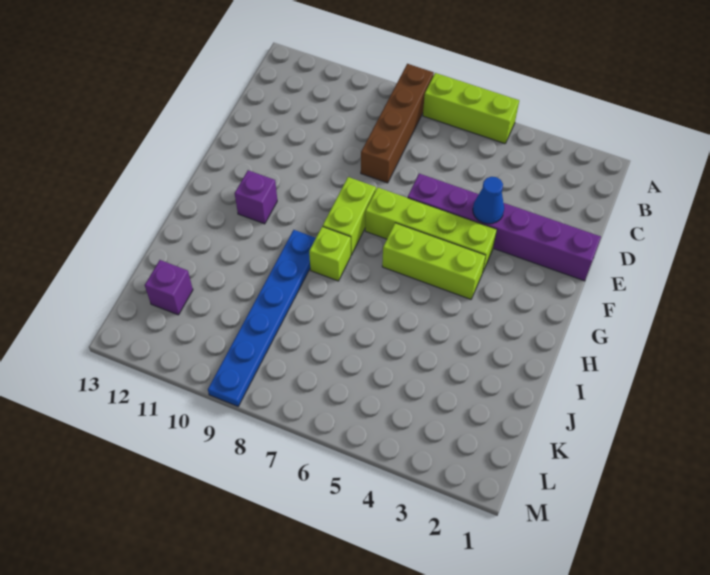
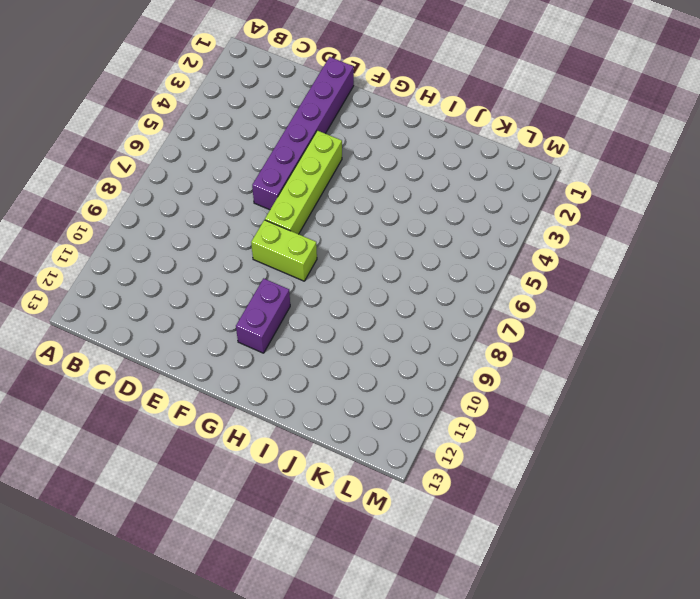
purple brick G10:G11 level 1 -> purple brick G11 level 1
none -> lime brick A5:A7 level 1
none -> brown brick A8:D8 level 1

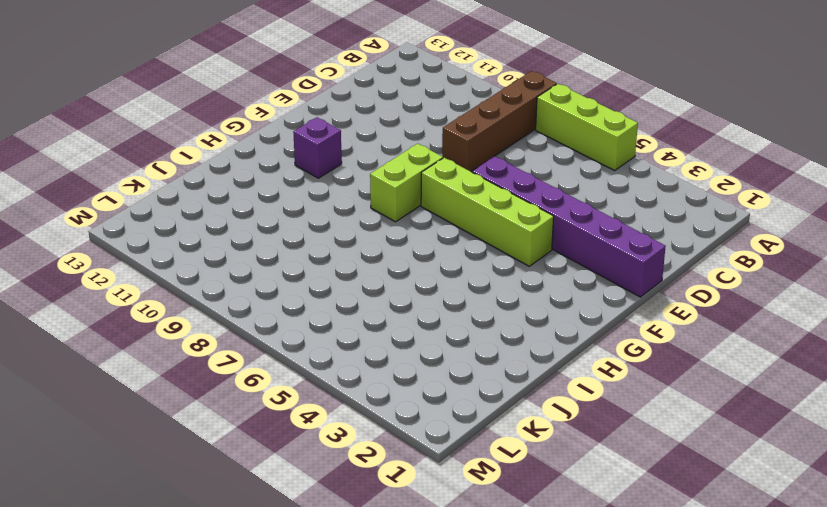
none -> lime brick G4:G6 level 1
none -> lime brick H8 level 1

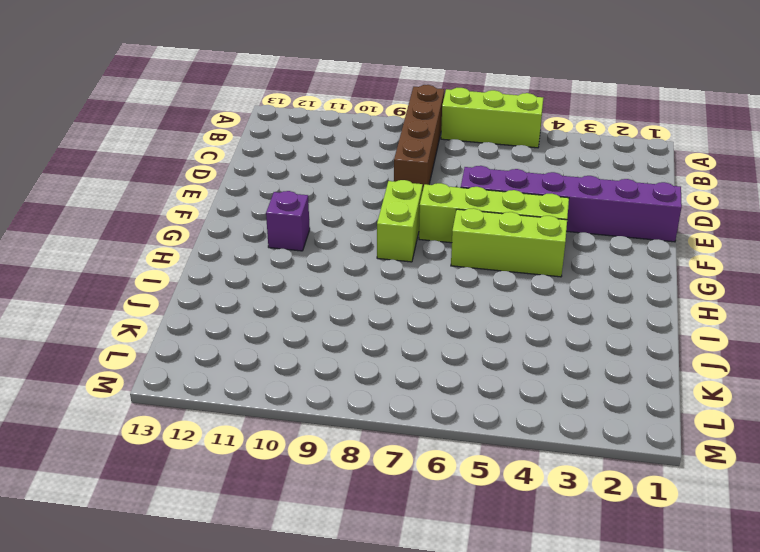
none -> lime brick H8 level 1
none -> blue plate H9:M9 level 1

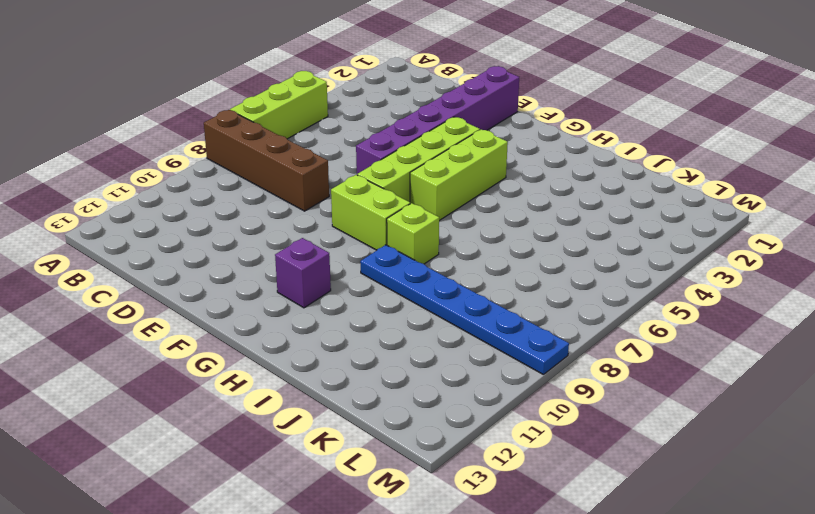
none -> purple brick K12 level 1
none -> blue cone E4 level 2

